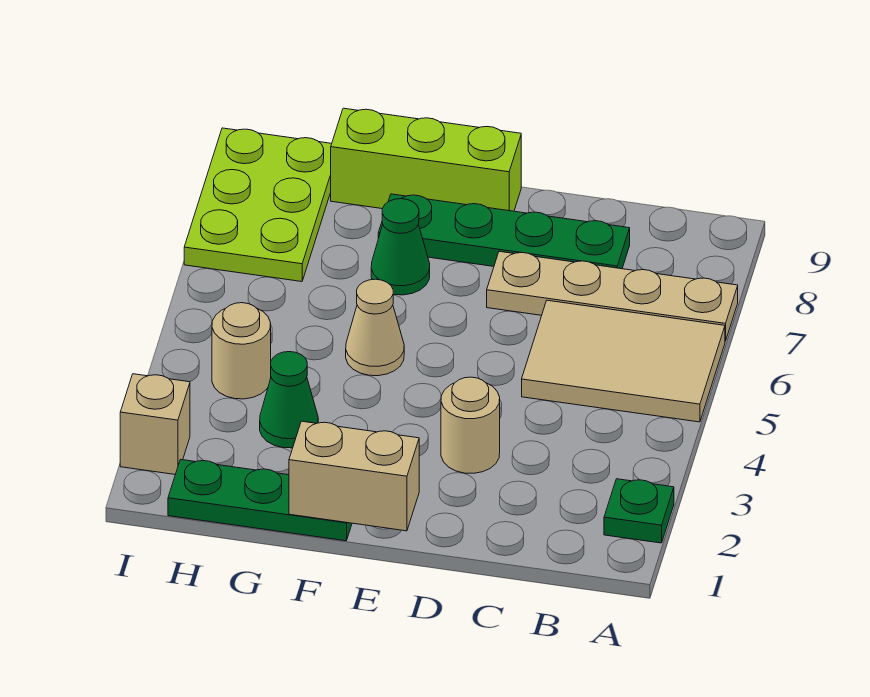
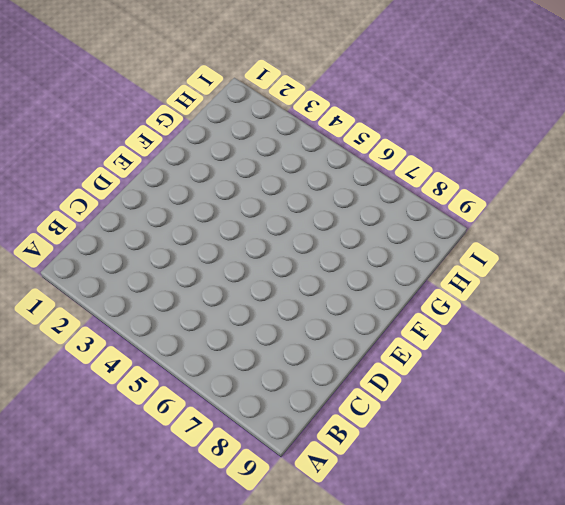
none -> green plate A2 level 1
none -> tan tile A5:C6 level 1
none -> tan plate A7:D7 level 1

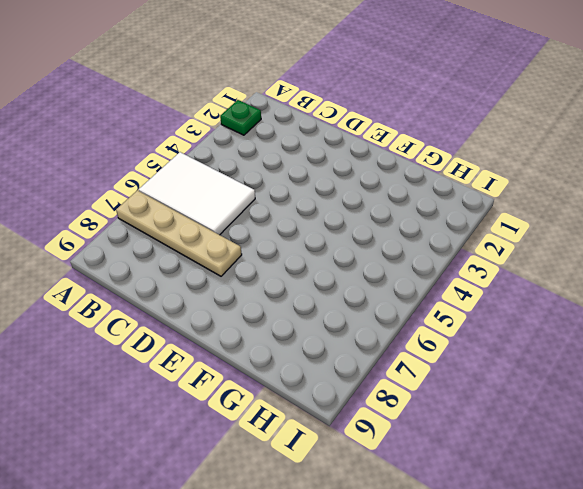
white tile A5:C6 level 1 -> tan tile A5:C6 level 1
none -> green plate C8:F8 level 1
none -> tan round brick D3 level 1
none -> lime brick E9:G9 level 1

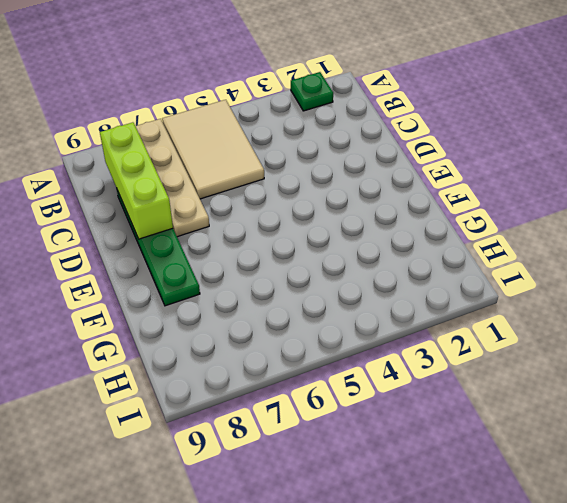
lime brick B8:D8 level 2 -> lime brick E9:G9 level 1
none -> tan round brick D3 level 1
none -> green plate F1:H1 level 1
none -> tan cone F5 level 1

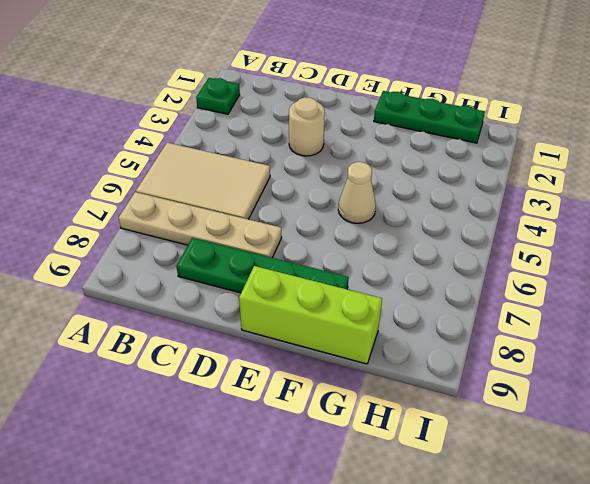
none -> green cone F7 level 1
none -> green cone G3 level 1
none -> tan round brick H4 level 1

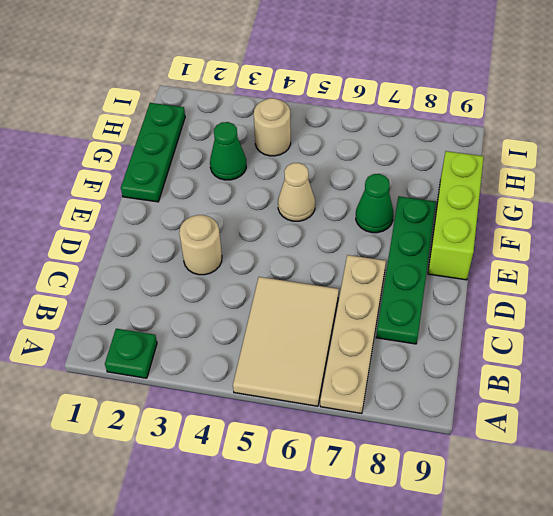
none -> lime plate H7:I9 level 1
none -> tan brick I2 level 1
none -> tan brick E1:F1 level 2

